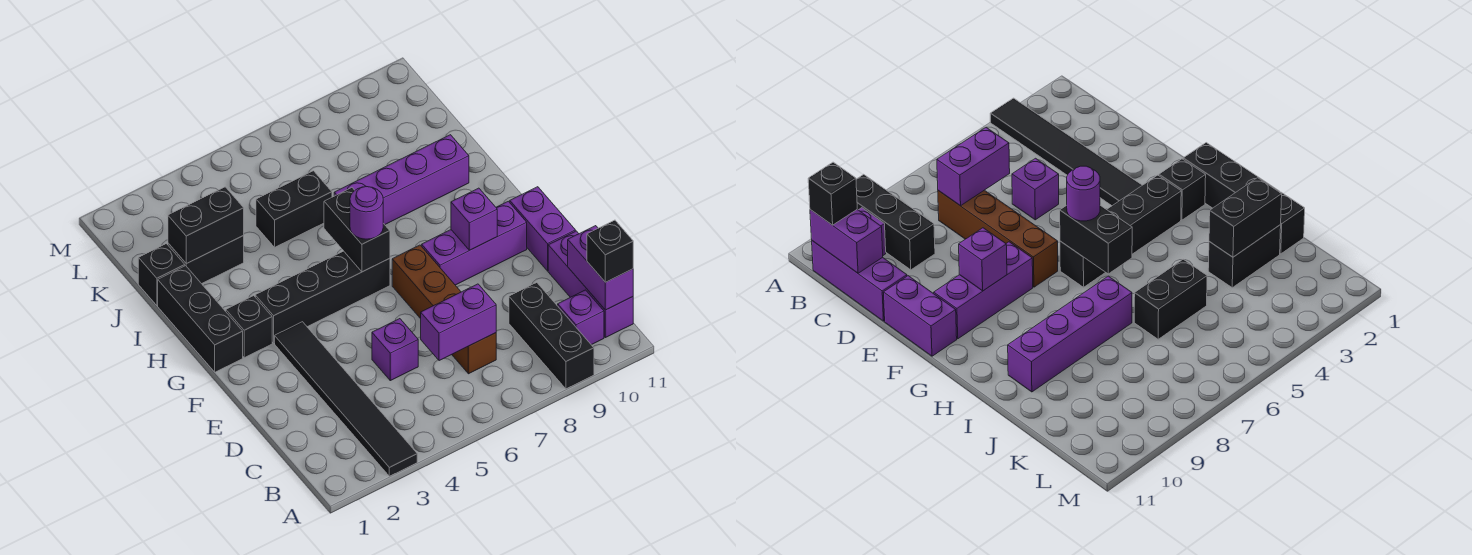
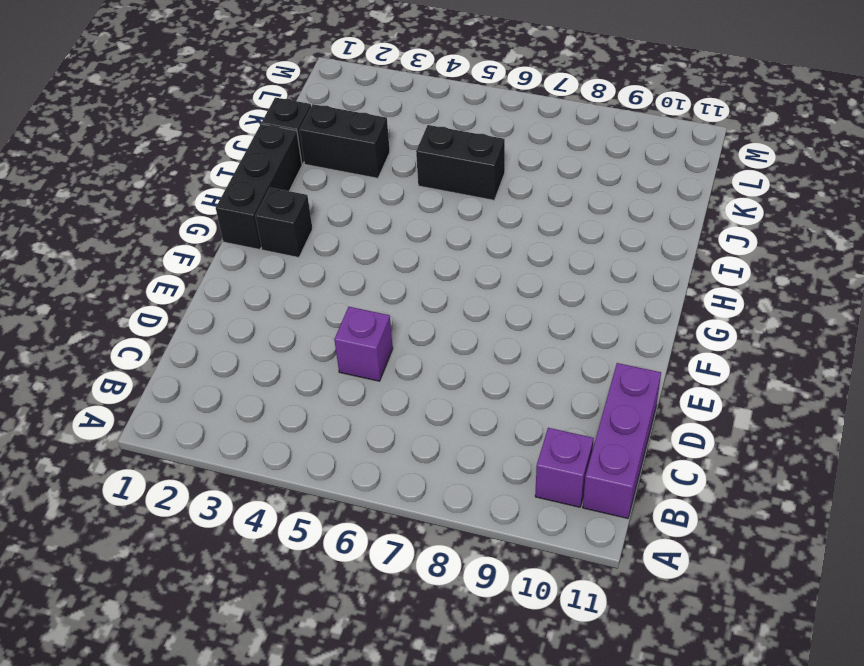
none -> black tile A3:F3 level 1
none -> black brick A9:C9 level 1
none -> brown brick C7:F7 level 1

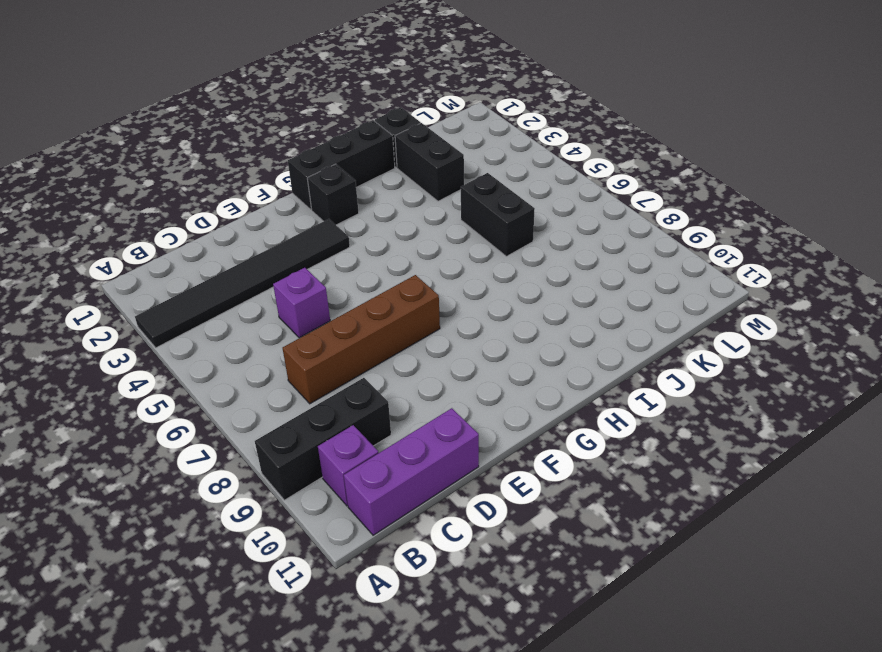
none -> purple brick E11:F11 level 1
none -> purple brick F8:F10 level 1
none -> black brick G3:G6 level 1

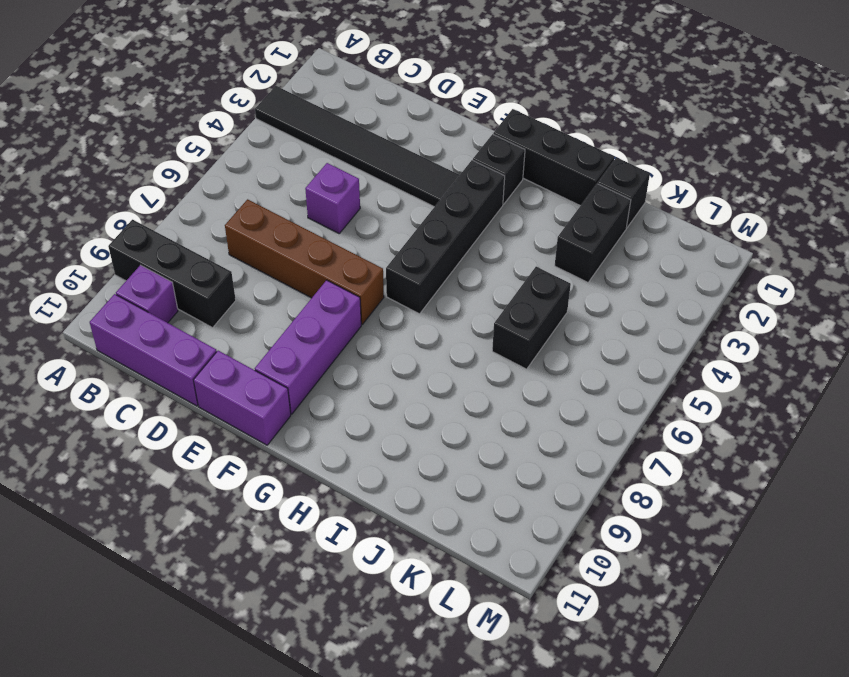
none -> purple brick I7:I10 level 1
none -> purple brick B11:C11 level 2
none -> purple brick C6:C7 level 2

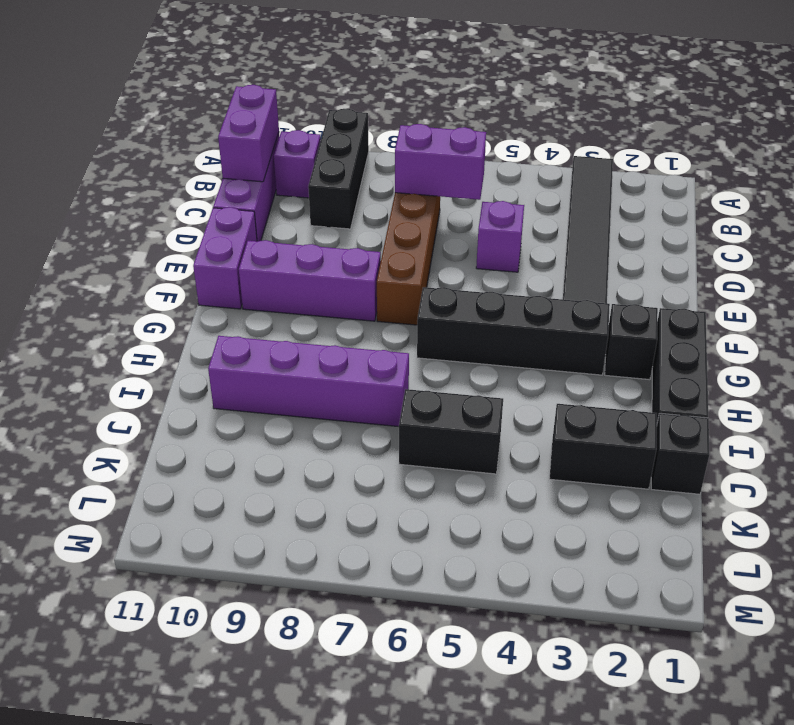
none -> purple brick F9 level 2
none -> black brick G6:H6 level 2
none -> black brick J2:J3 level 2

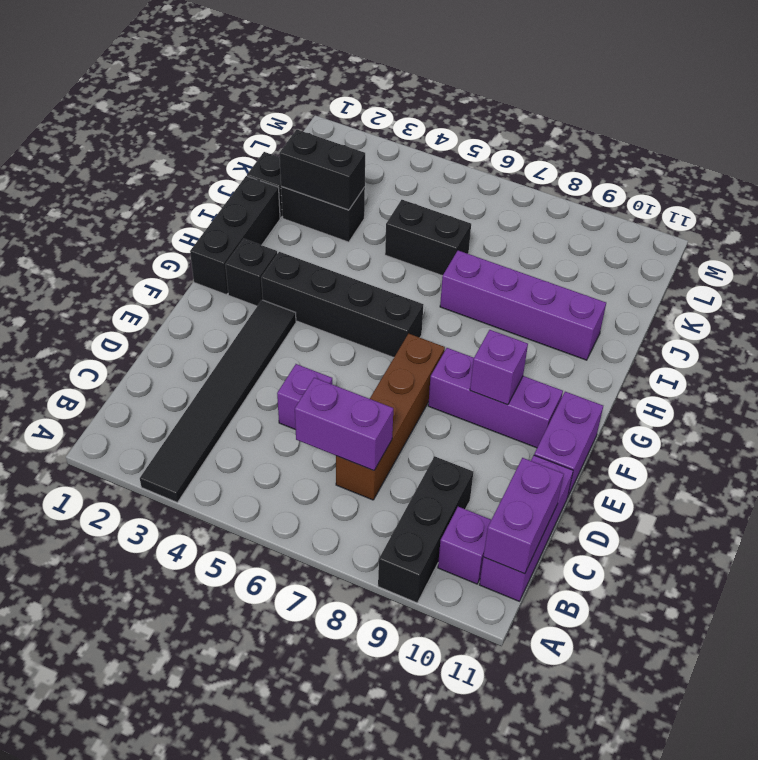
none -> black brick G6:H6 level 2
none -> black brick B11 level 3
none -> purple round brick G6 level 3

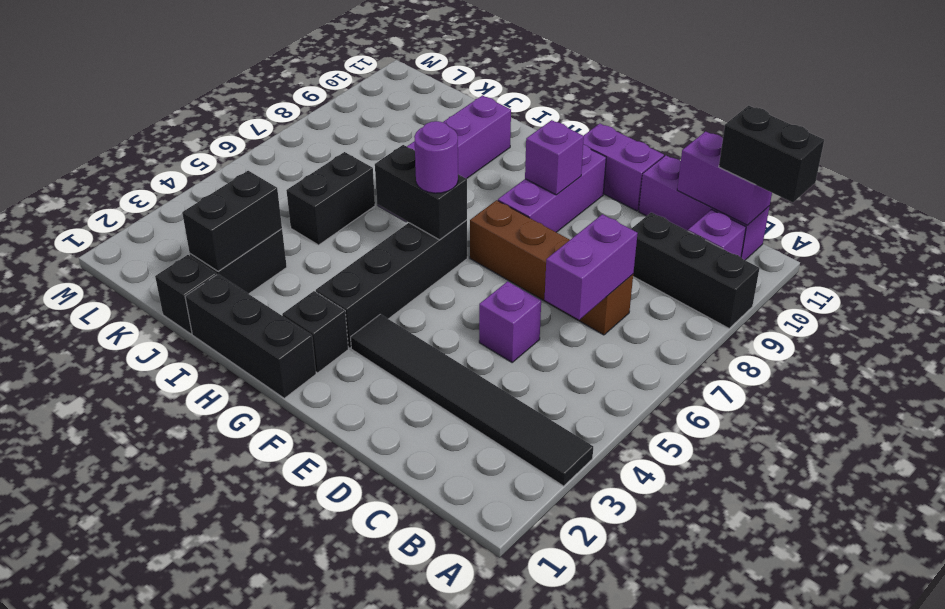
black brick A11:B11 level 3 -> black brick B11 level 3

